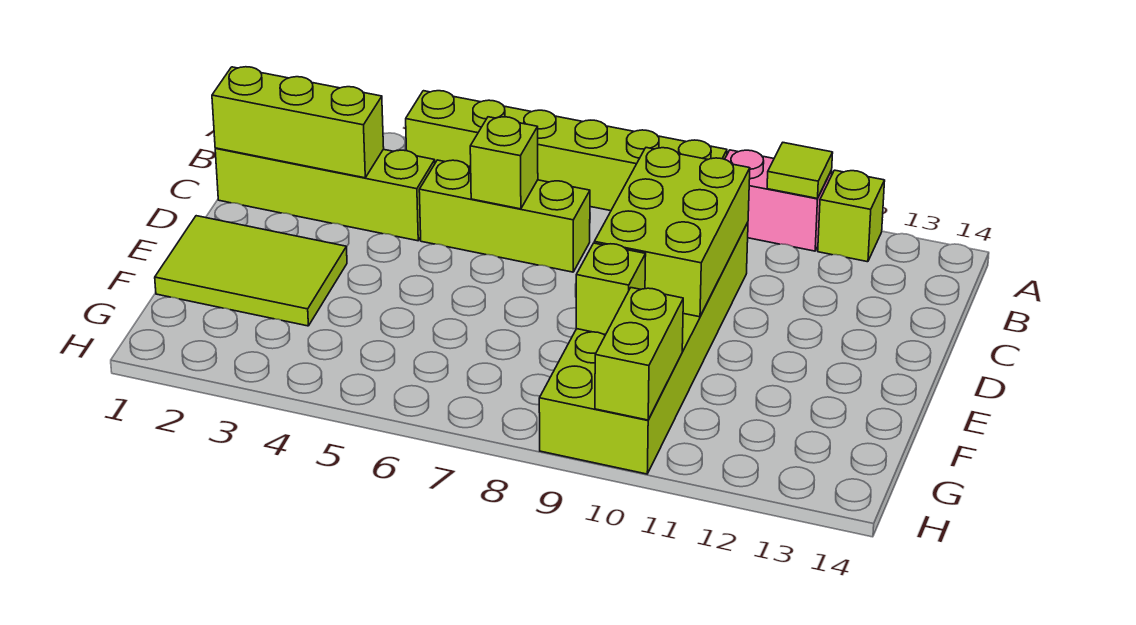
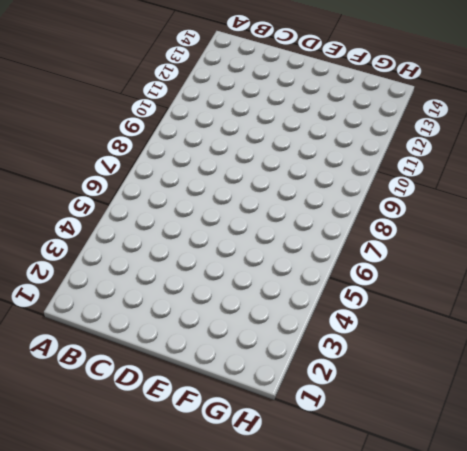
none -> lime brick A4:A9 level 1
none -> pink brick A10:A11 level 1
none -> lime brick A12 level 1

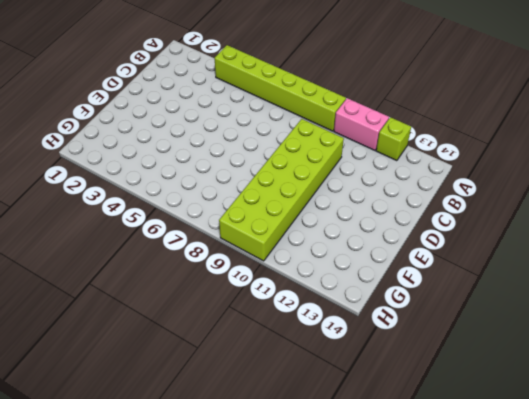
none -> lime brick C1:C4 level 1
none -> lime brick C5:C7 level 1
none -> lime tile E1:F3 level 1

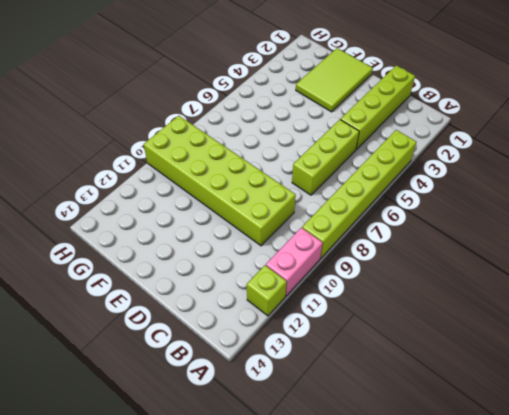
none -> lime tile A11 level 2
none -> lime brick C1:C3 level 2
none -> lime brick C6 level 2

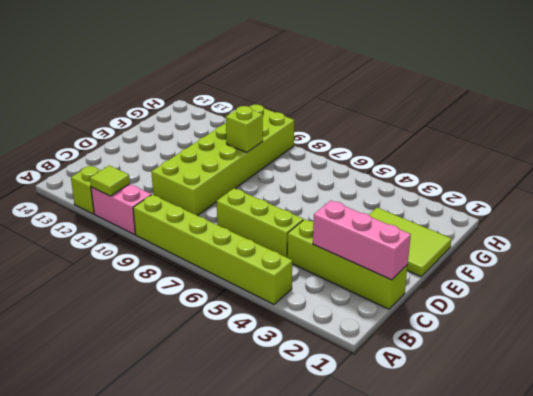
pink brick C1:C3 level 2 -> lime brick C1:C3 level 2
none -> lime brick C6 level 2
none -> lime brick C9:E10 level 2
none -> lime brick G10:H10 level 2

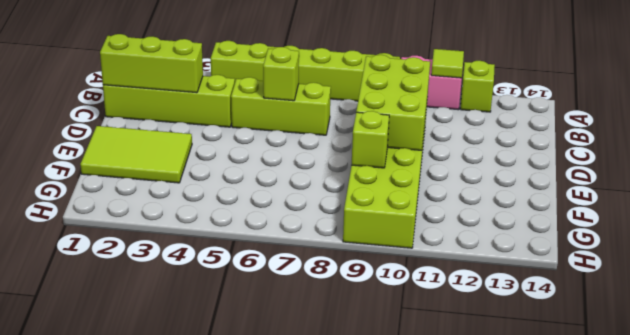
none -> lime brick G10:H10 level 2

